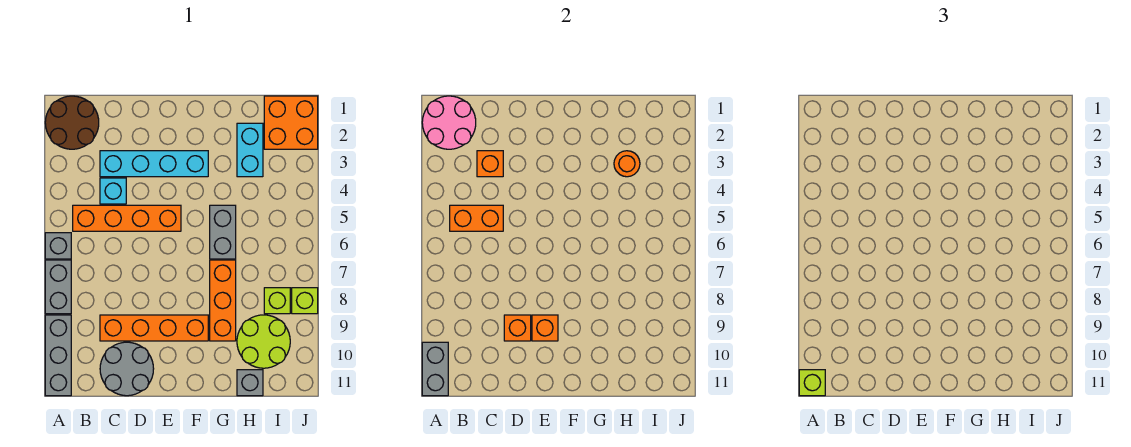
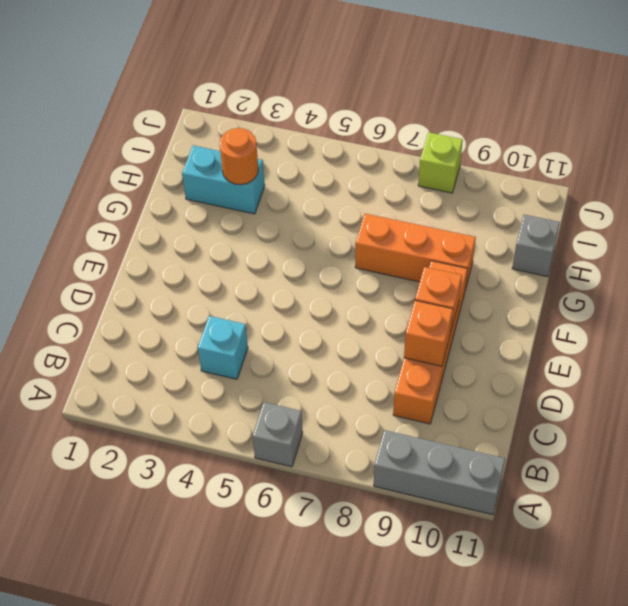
none -> brown round brick A1:B2 level 1
none -> grey brick A7:A8 level 1
none -> orange brick B5:E5 level 1

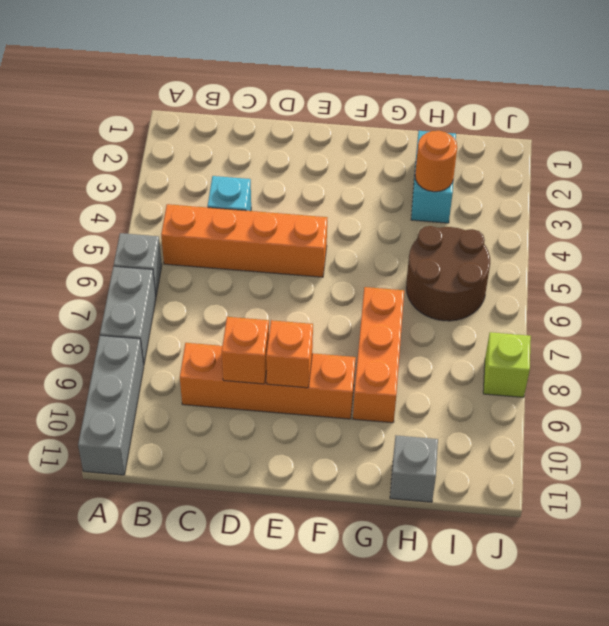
brown round brick H5:I6 level 1 -> brown round brick A1:B2 level 1
none -> cyan brick C3:F3 level 1
none -> grey round brick C10:D11 level 1
none -> grey brick G5:G6 level 1

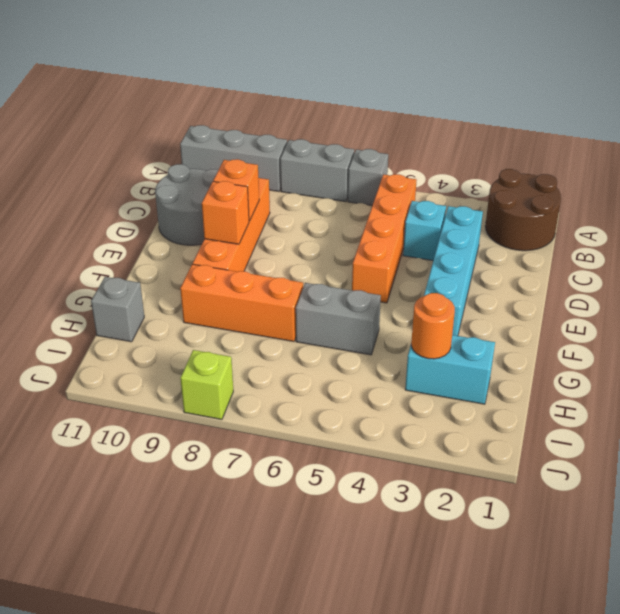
none -> lime round brick H9:I10 level 1
none -> orange brick I1:J2 level 1
none -> lime brick I8 level 1

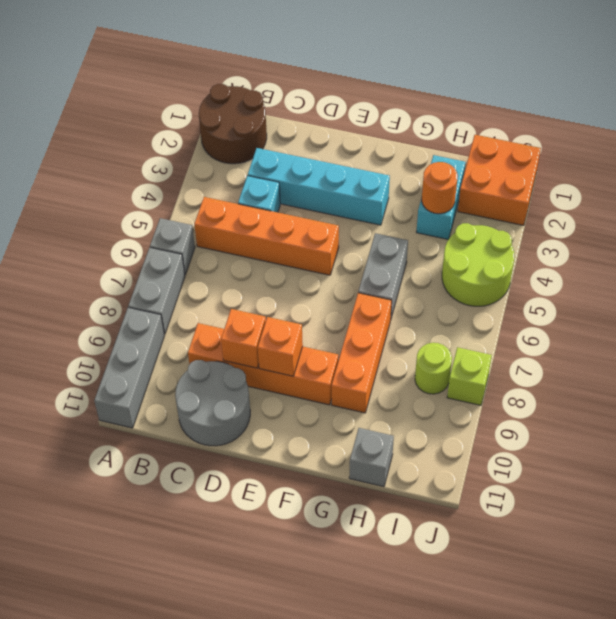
lime round brick I4:J5 level 1 -> lime round brick H9:I10 level 1
lime round brick I8 level 1 -> lime brick I8 level 1
none -> pink round brick A1:B2 level 2
none -> grey brick A10:A11 level 2
none -> orange brick B5:C5 level 2

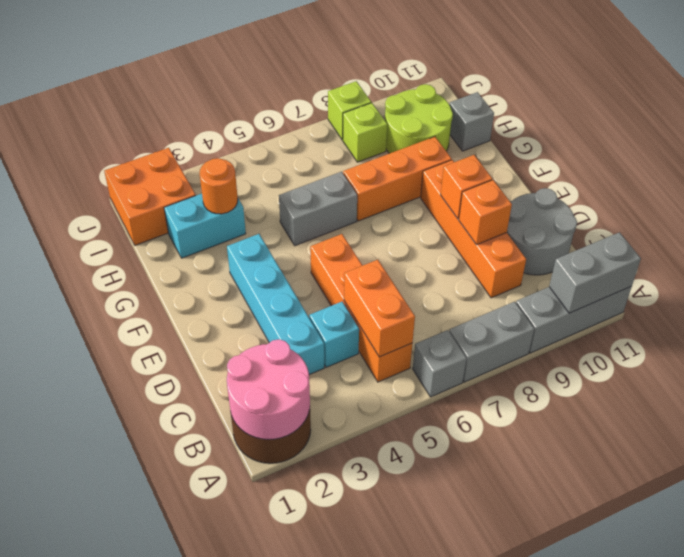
none -> orange brick C3 level 2
none -> lime brick A11 level 3

